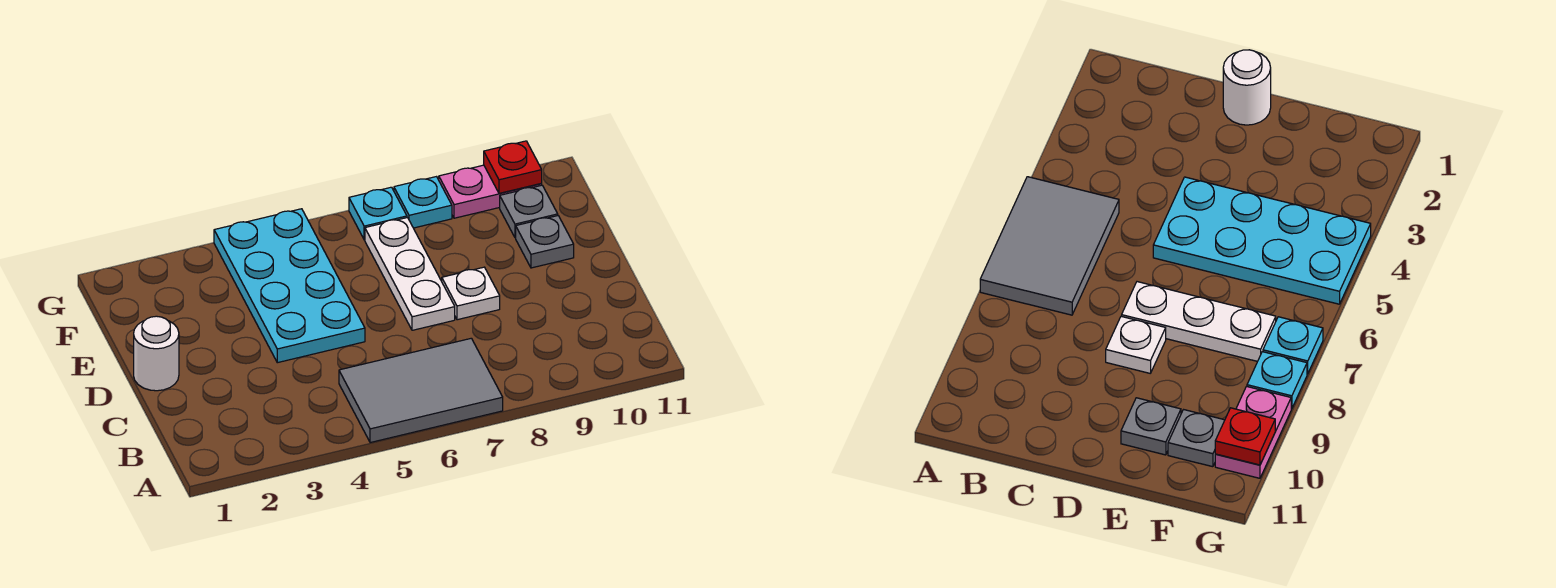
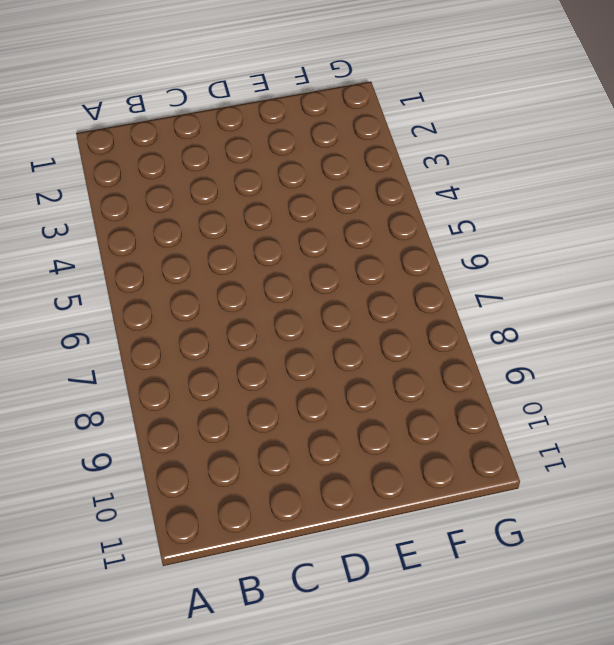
none -> grey tile A5:B7 level 1
none -> white round brick D1 level 1

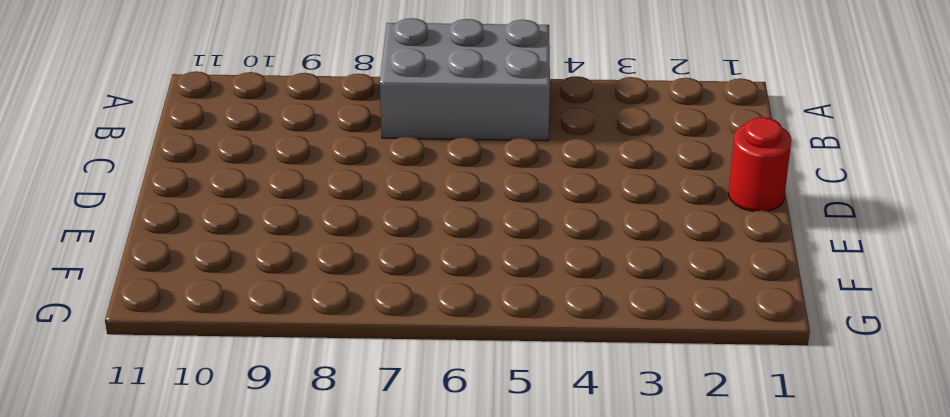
grey brick A5:B7 level 1 -> grey tile A5:B7 level 1
red round brick D1 level 1 -> white round brick D1 level 1
none -> cyan plate D4:G5 level 1
none -> white plate D7:F7 level 1

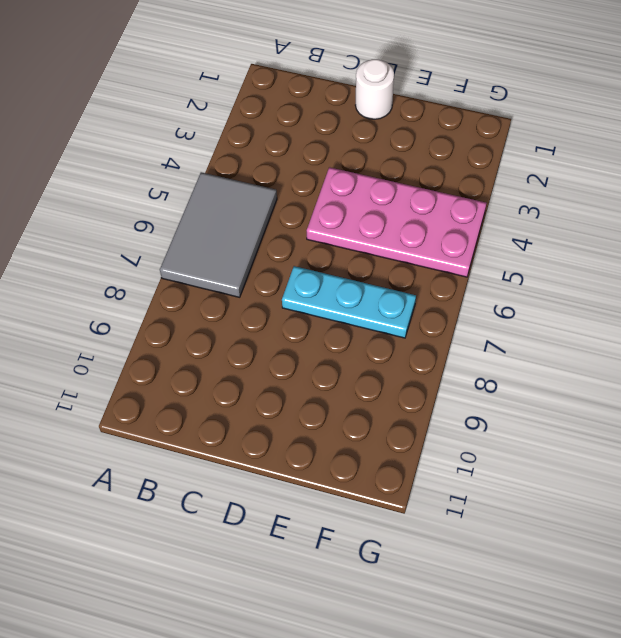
pink plate D4:G5 level 1 -> cyan plate D4:G5 level 1
cyan plate D7:F7 level 1 -> white plate D7:F7 level 1
none -> white plate D8 level 1
none -> grey plate E10 level 1

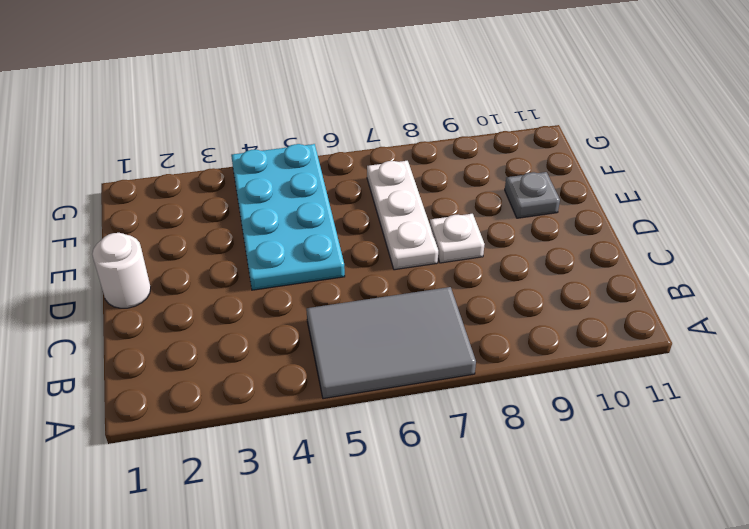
none -> grey plate F10 level 1
none -> cyan plate G7 level 1

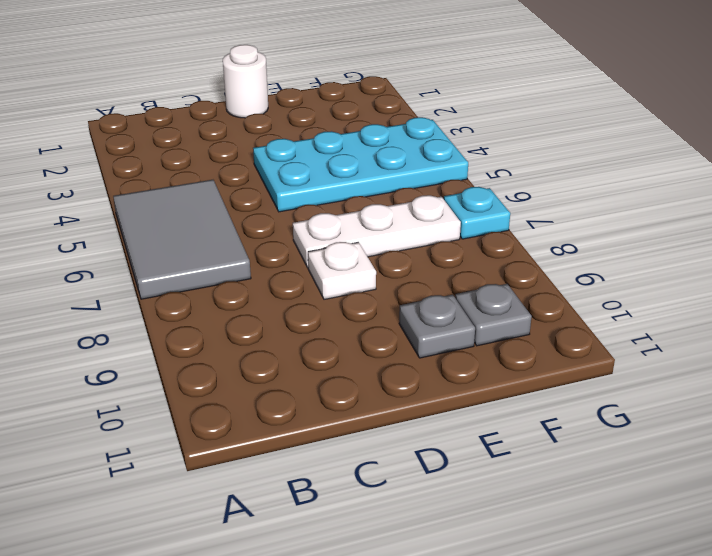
none -> cyan plate G8 level 1
none -> pink plate G9:G10 level 1

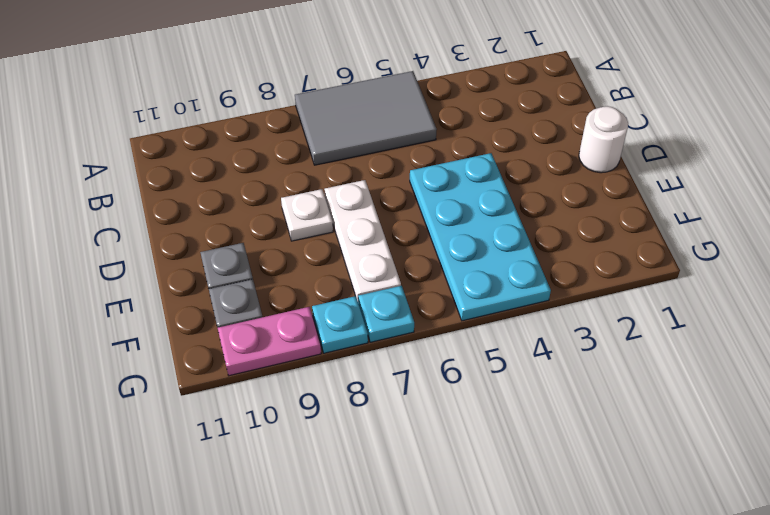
none -> red plate G10 level 2

